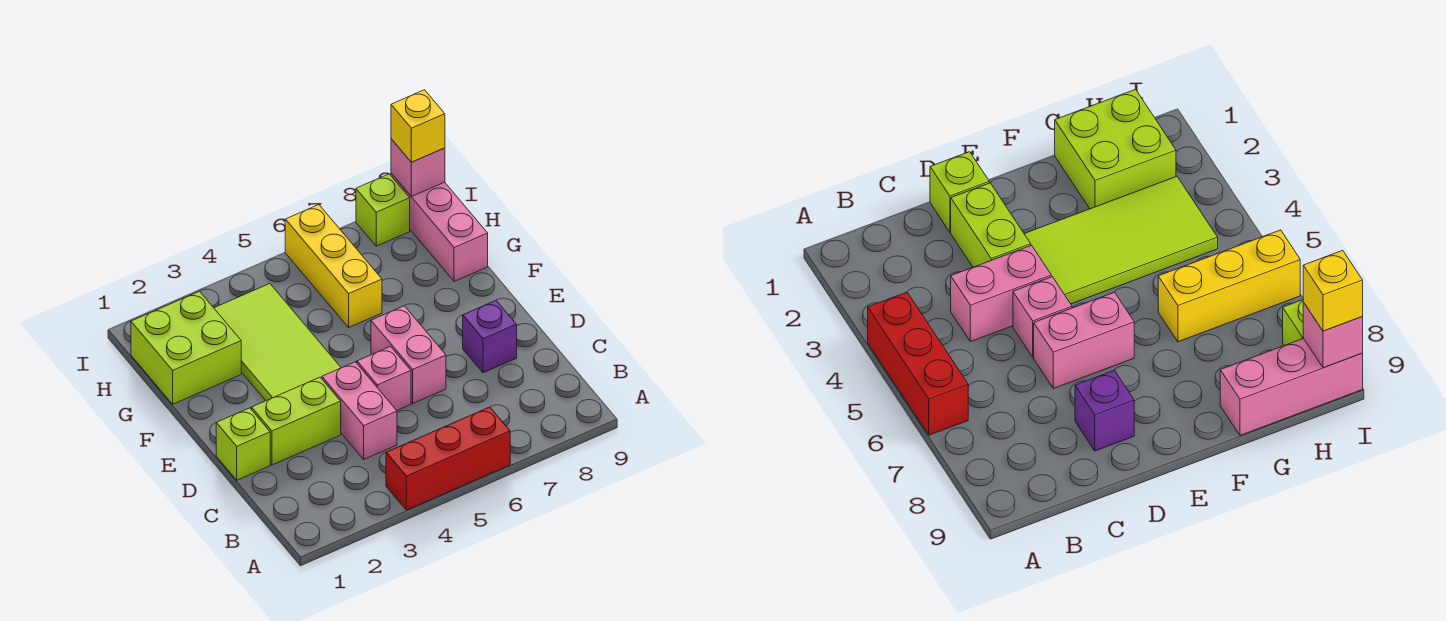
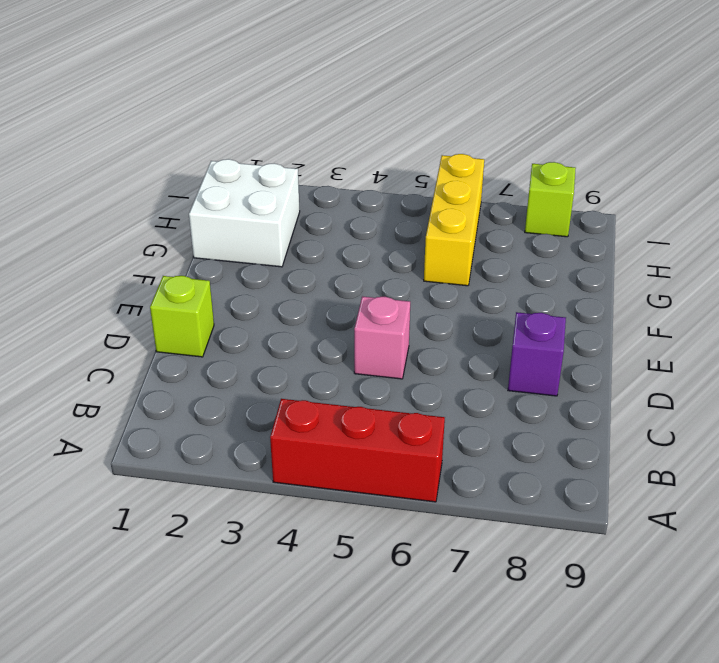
white brick G1:H2 level 1 -> lime brick G1:H2 level 1
none -> pink brick C4:D4 level 1
none -> lime brick D2:D3 level 1
none -> pink brick D6:E6 level 1

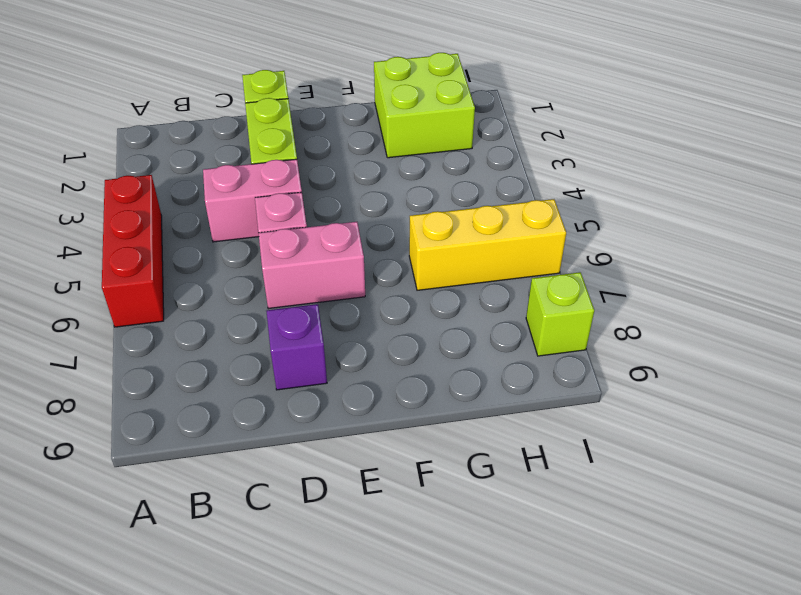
none -> lime tile E3:H4 level 1
none -> pink brick G9:I9 level 1
none -> pink brick I9 level 2

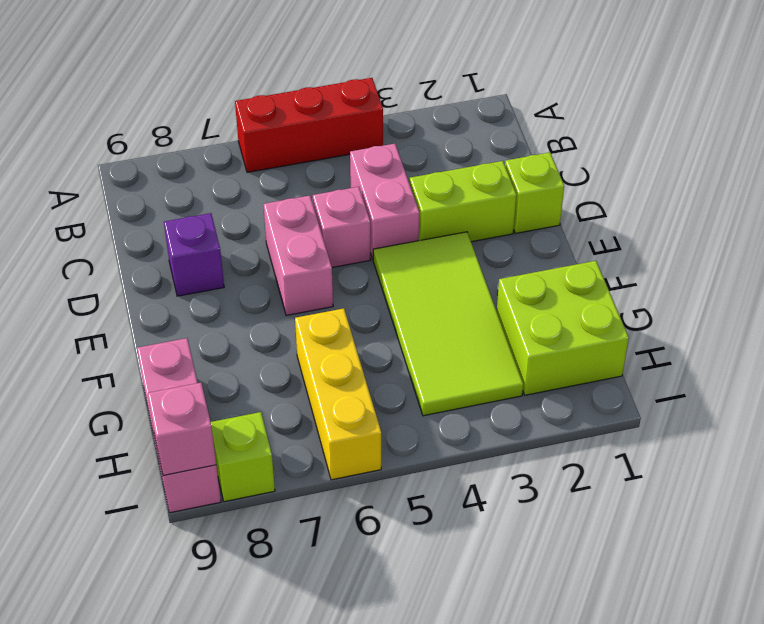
none -> yellow brick I9 level 3

